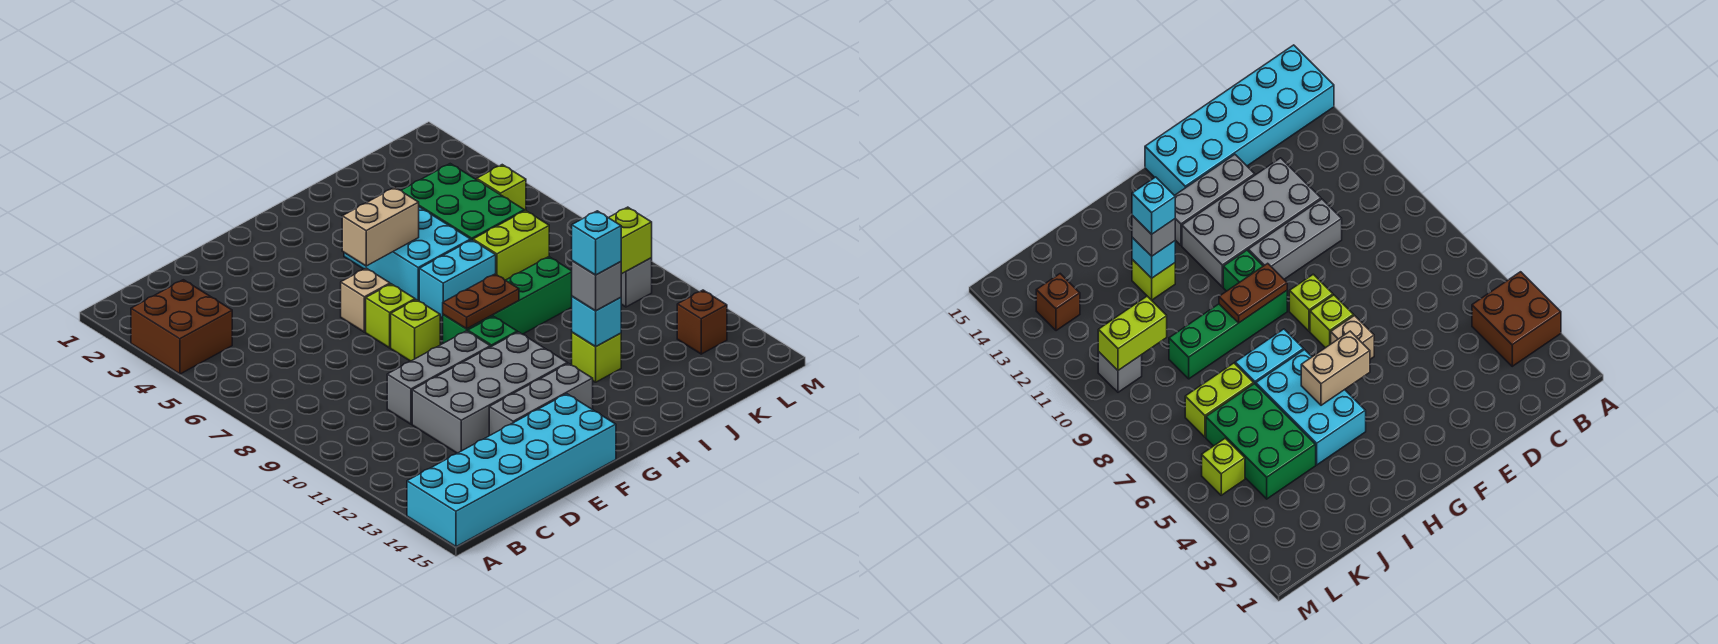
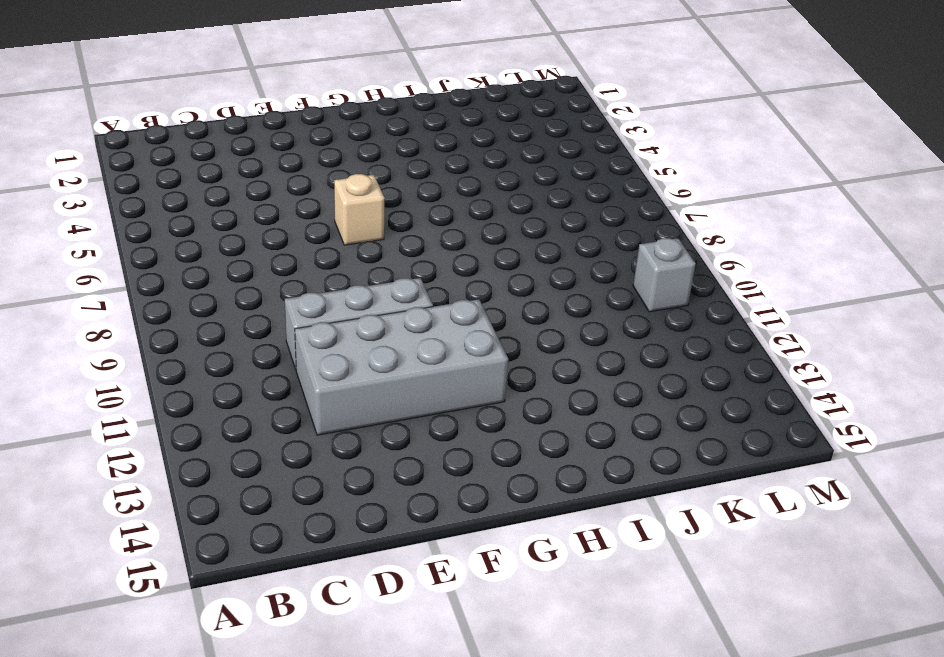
none -> brown brick A3:B4 level 1
none -> cyan brick A14:F15 level 1
none -> grey brick E13:G13 level 1

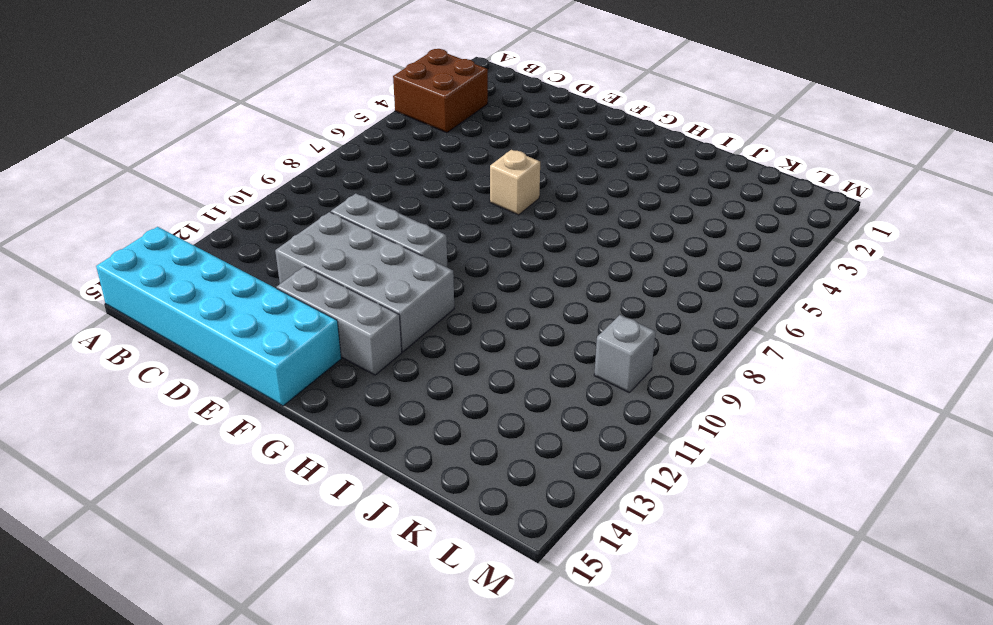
none -> lime brick F7 level 1
none -> lime brick F8 level 1
none -> green brick G9:J9 level 1

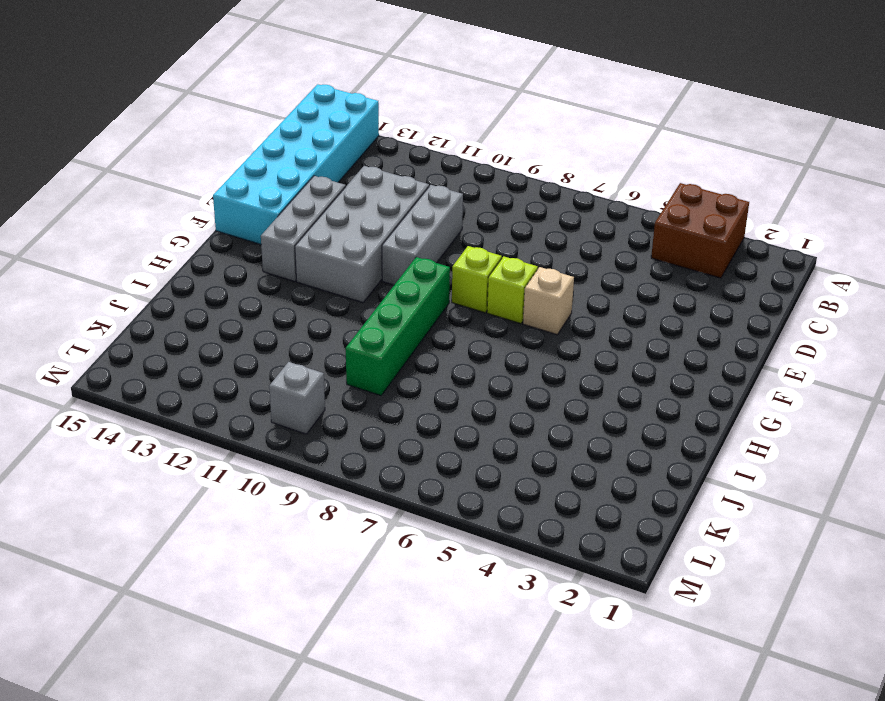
none -> green brick G10 level 1
none -> cyan brick H4:I6 level 1
none -> cyan brick H7:I7 level 1

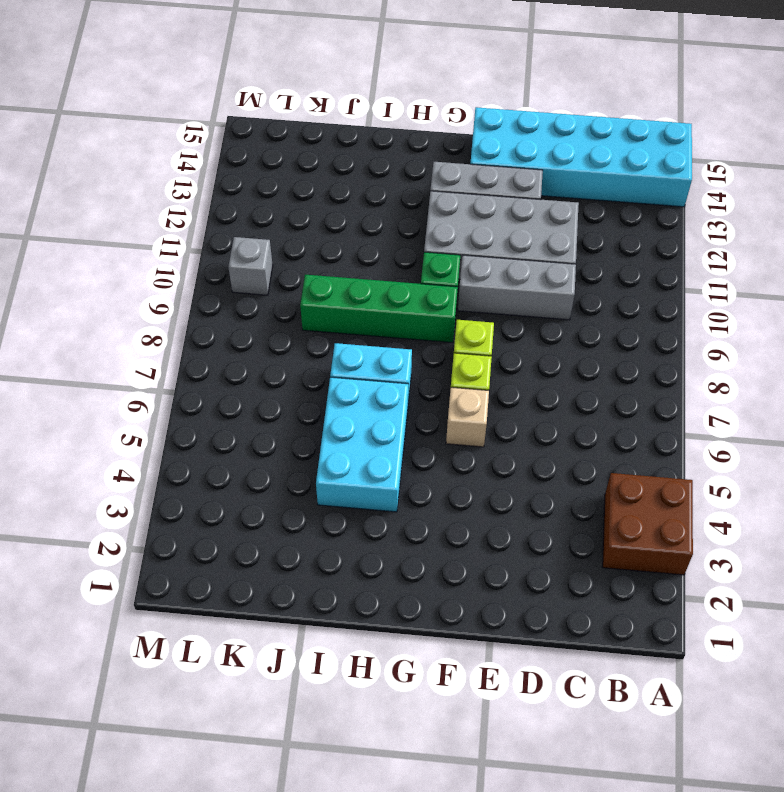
none -> lime brick I12 level 1
none -> green brick J4:K6 level 1
none -> lime brick J7:K7 level 1

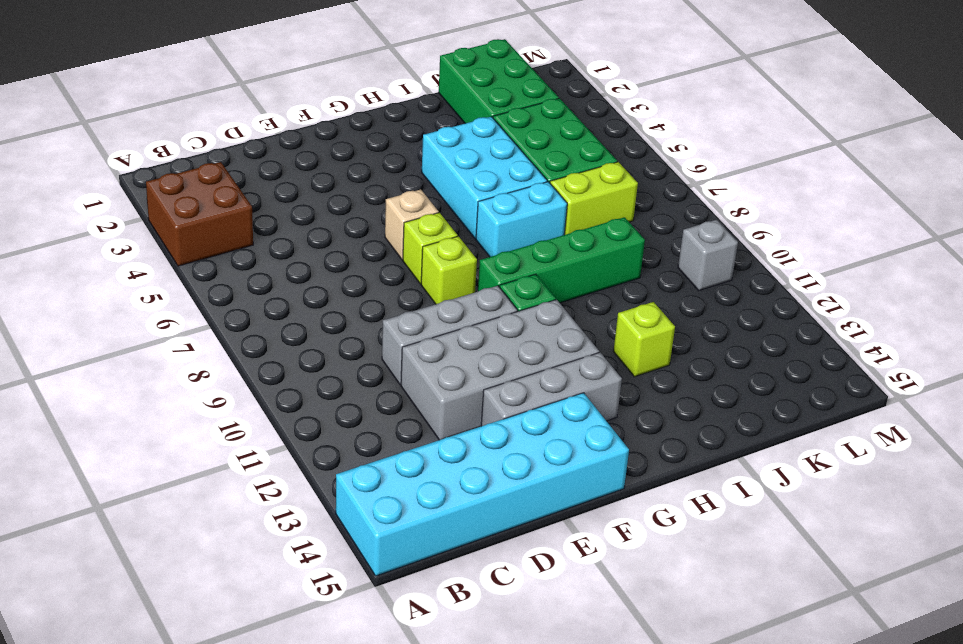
green brick J1:K3 level 1 -> none
none -> lime brick L5 level 1
none -> brown brick L13 level 1
none -> tan brick G5:H5 level 2

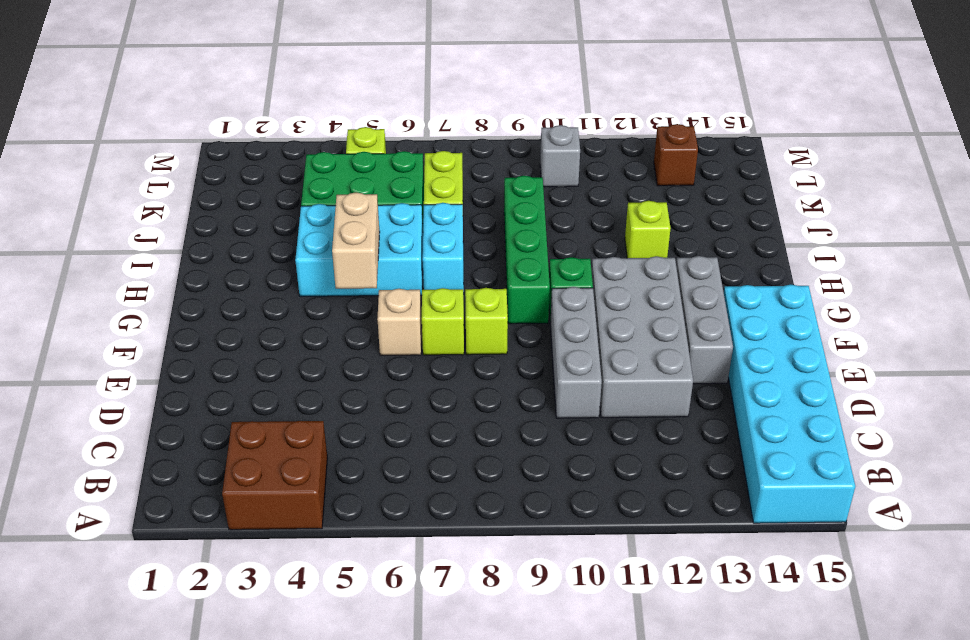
none -> brown plate G9:H9 level 2
none -> cyan brick I12 level 2
none -> lime brick K10:L10 level 2

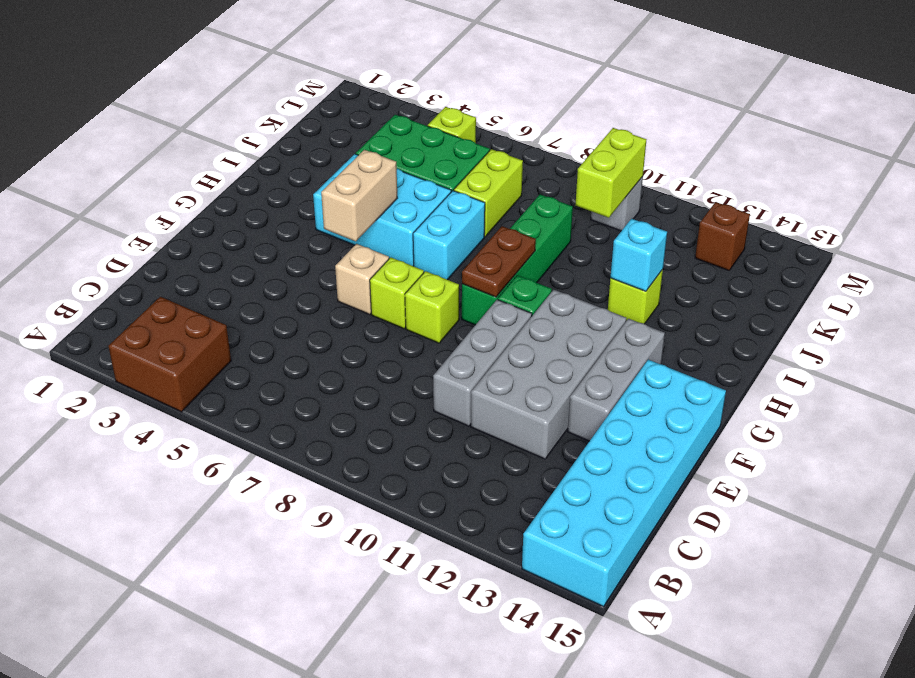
none -> grey brick I12 level 3
none -> cyan brick I12 level 4

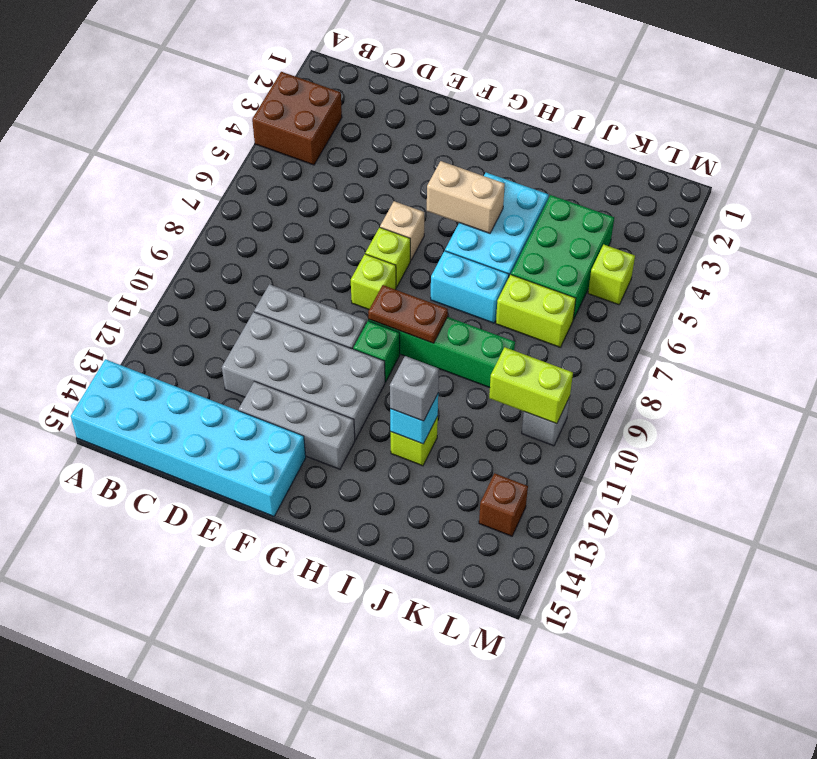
none -> cyan brick I12 level 4

